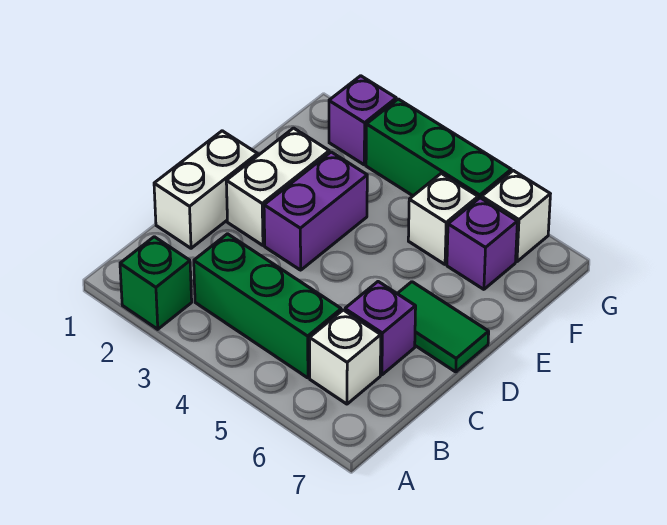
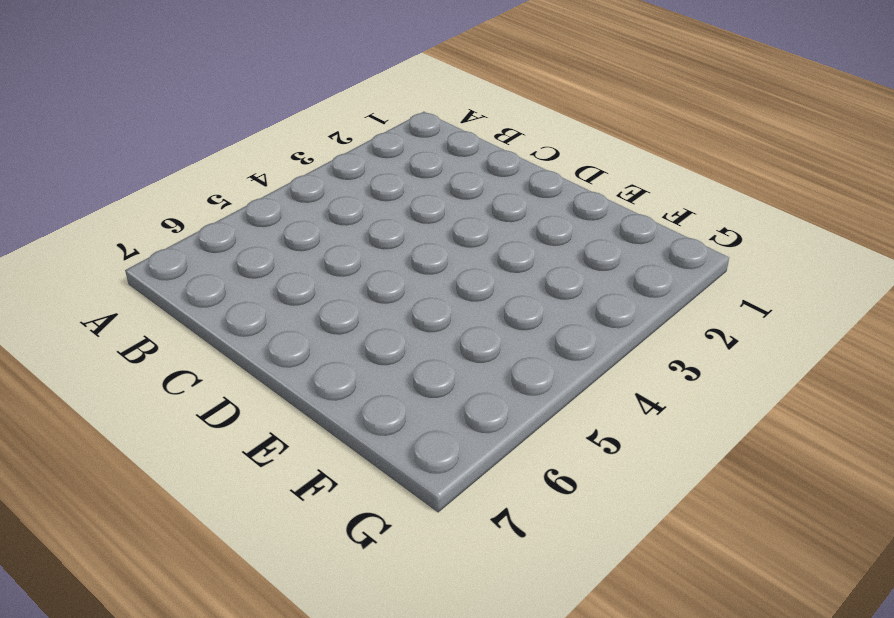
none -> green brick A2 level 1
none -> green brick B3:B5 level 1
none -> white brick B6 level 1

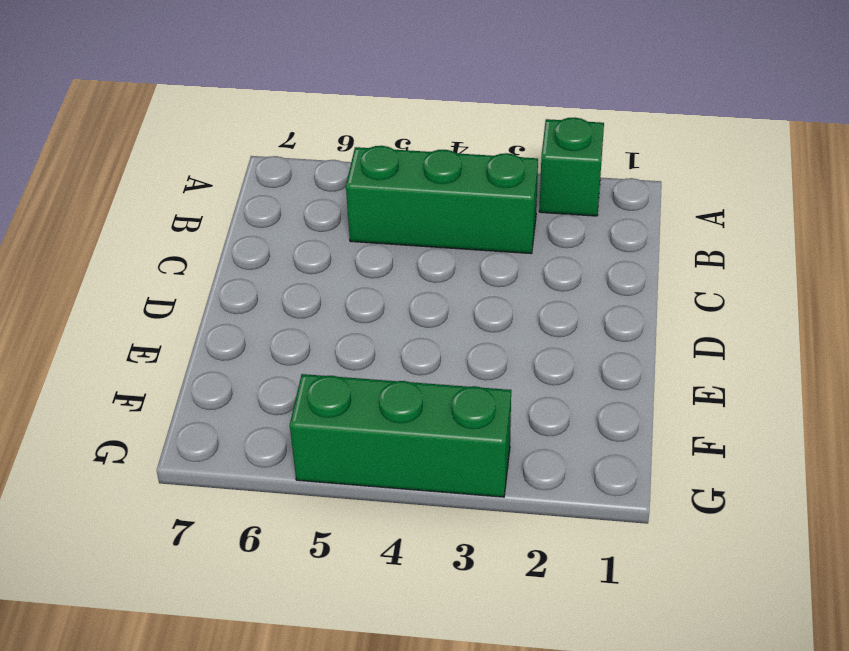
none -> white brick B6 level 1
none -> white brick C1:D1 level 1
none -> purple brick C6 level 1

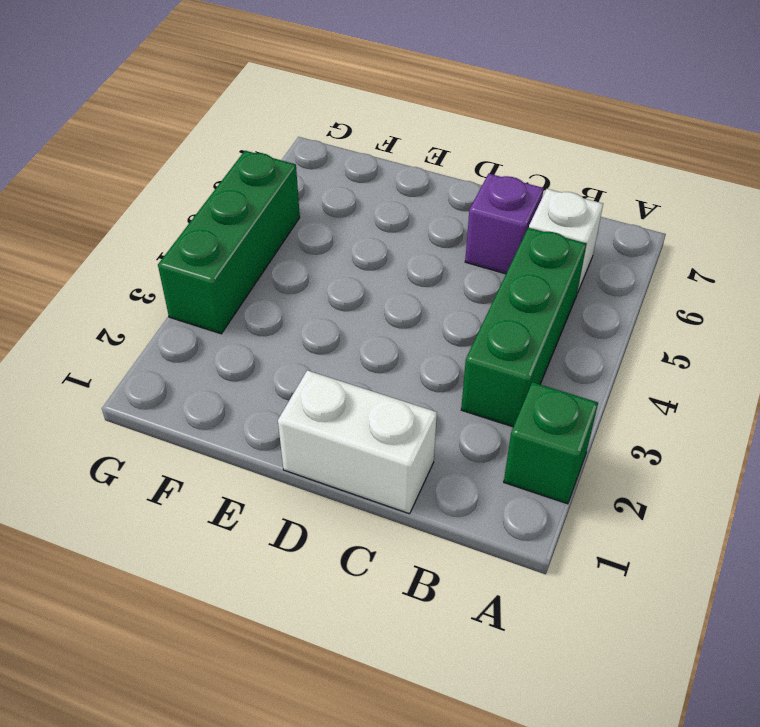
none -> white brick D2:E2 level 1
none -> purple brick D3:E3 level 1
none -> green tile D6:D7 level 1

